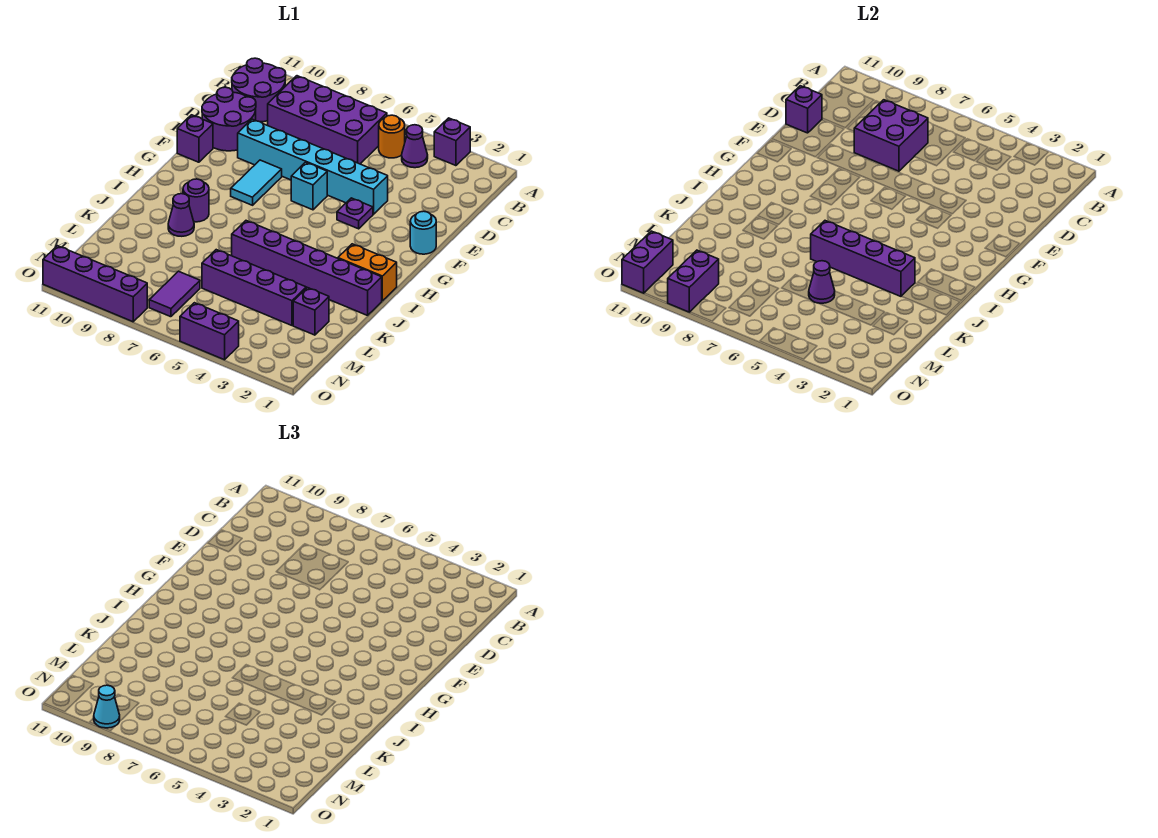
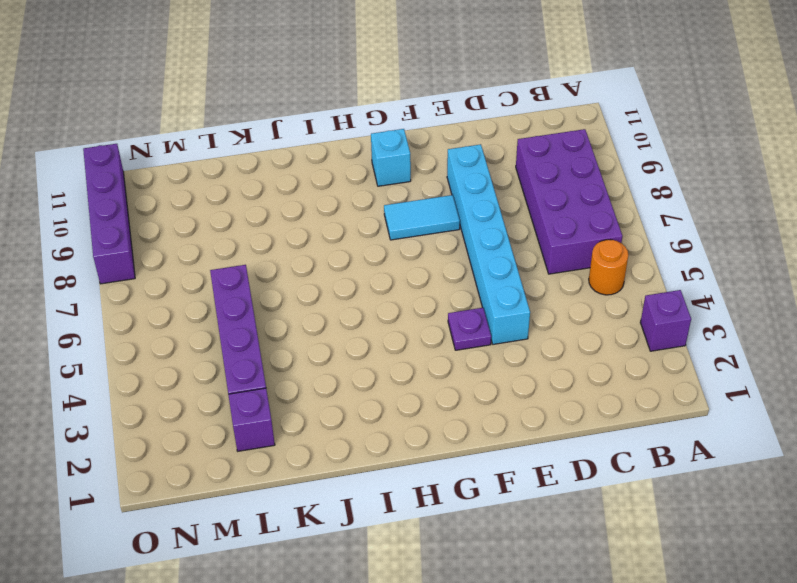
cyan brick G10 level 1 -> cyan brick F6 level 1
none -> purple cone B4 level 1
none -> purple round brick B10:C11 level 1
none -> purple round brick D10:E11 level 1

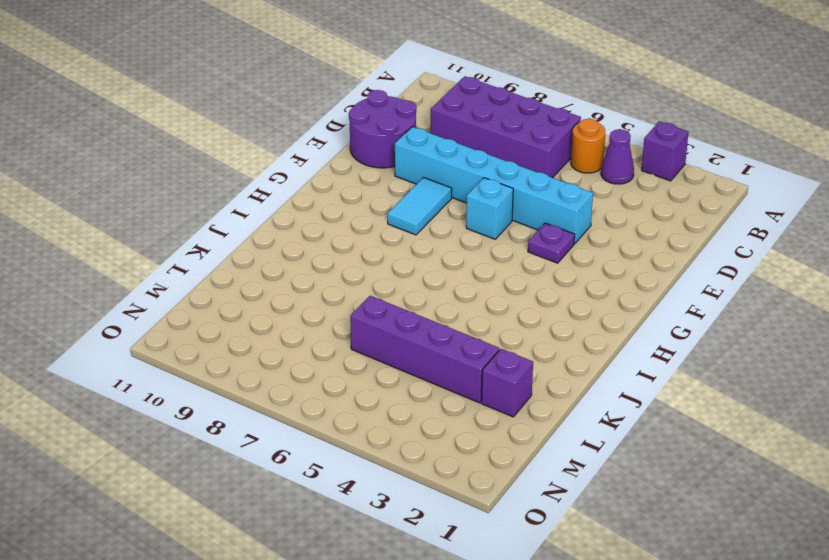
none -> purple round brick B10:C11 level 1
none -> cyan round brick F1 level 1
none -> purple brick F11 level 1

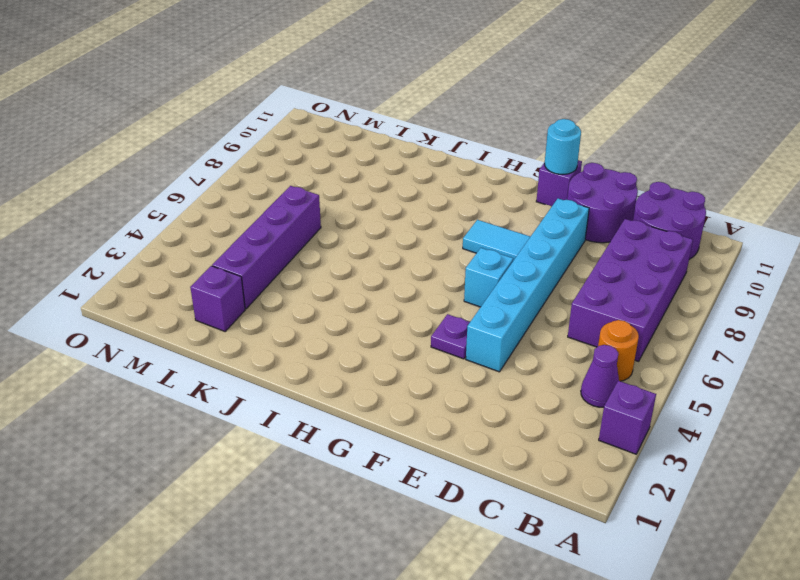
cyan round brick F11 level 2 -> cyan round brick F1 level 1
none -> orange brick I1:I2 level 1
none -> purple round brick I9 level 1
none -> purple brick J1:J6 level 1

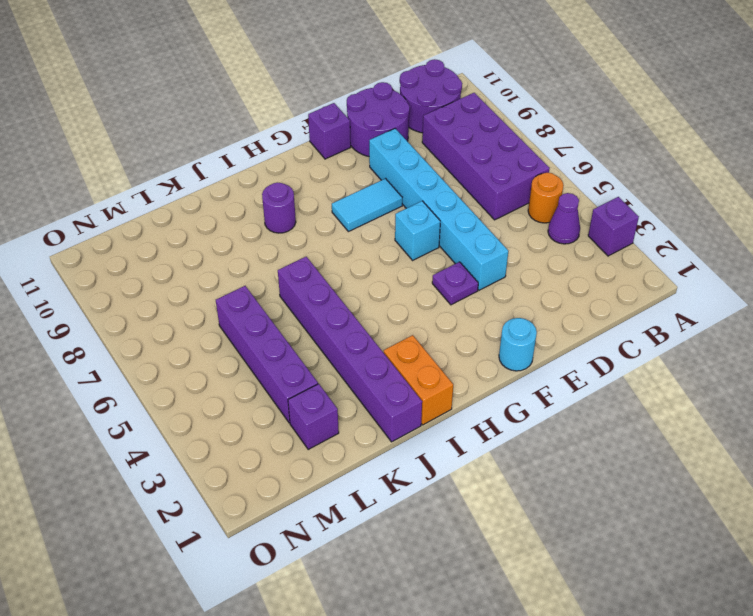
none -> purple cone J9 level 1
none -> purple tile M7:N7 level 1
none -> purple brick O4:O5 level 1

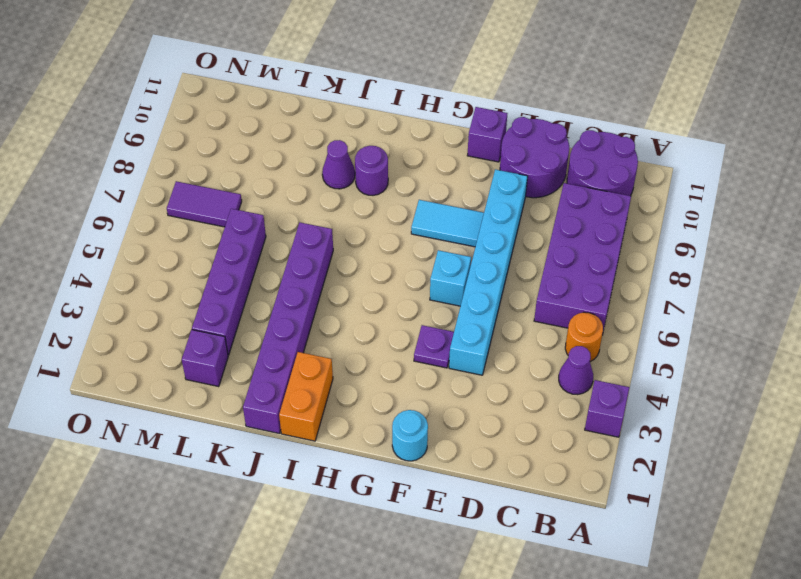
none -> purple brick O4:O5 level 1
none -> purple brick O8:O11 level 1
none -> purple brick C7:D8 level 2

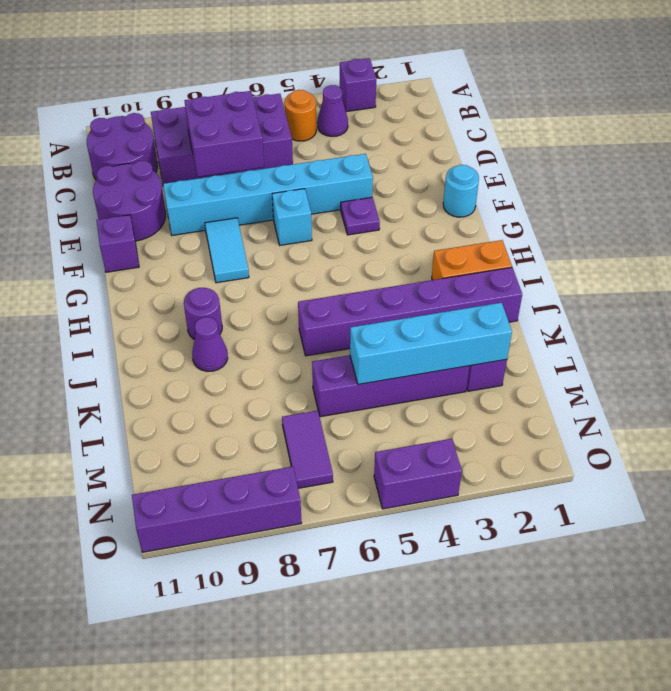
cyan brick L2:L5 level 2 -> purple cone L5 level 2
none -> purple brick D11 level 2
none -> purple brick J3:J6 level 2
none -> purple brick N9:O9 level 2

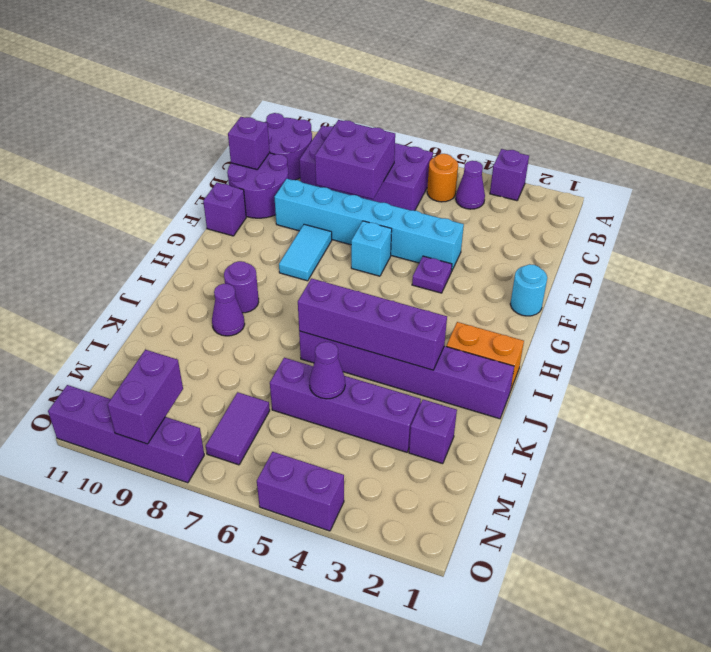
none -> purple brick N11:O11 level 2
none -> cyan cone O9 level 3

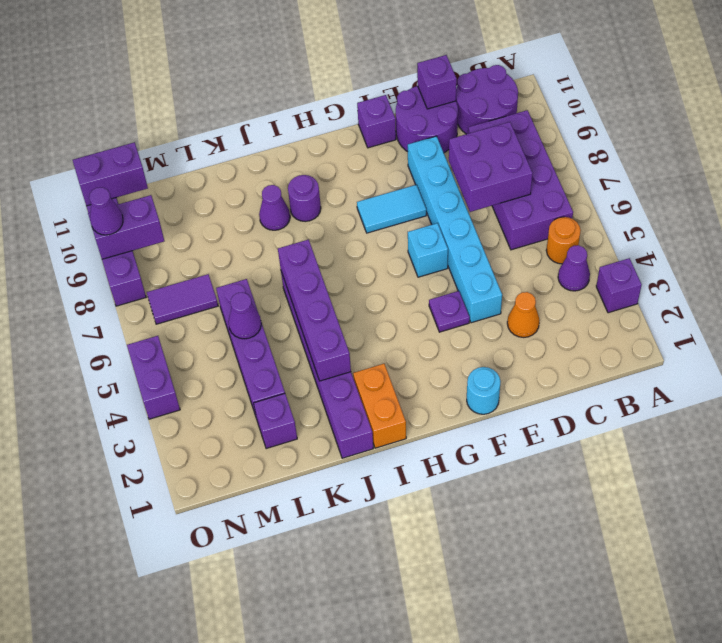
orange cone D3 level 1 -> none
purple cone O9 level 3 -> cyan cone O9 level 3

